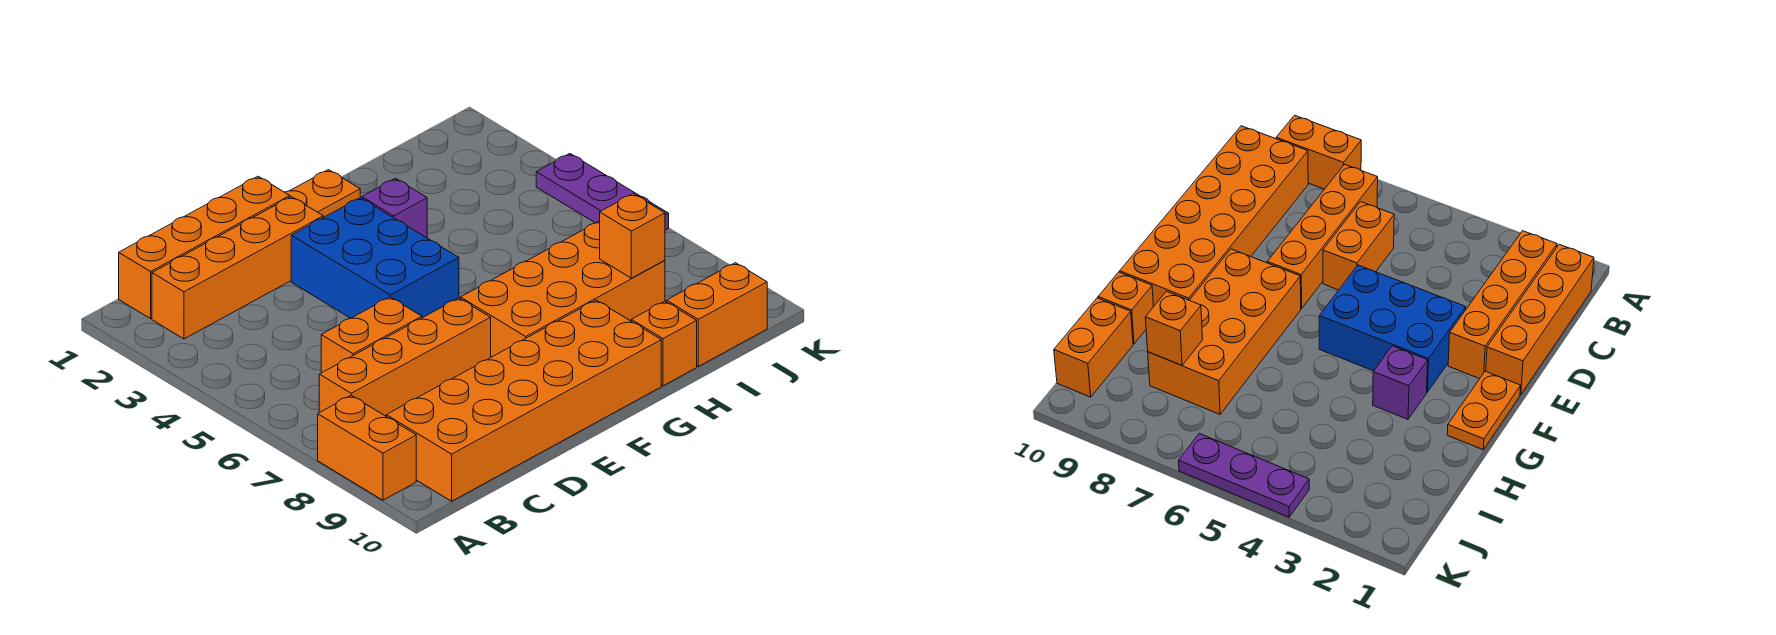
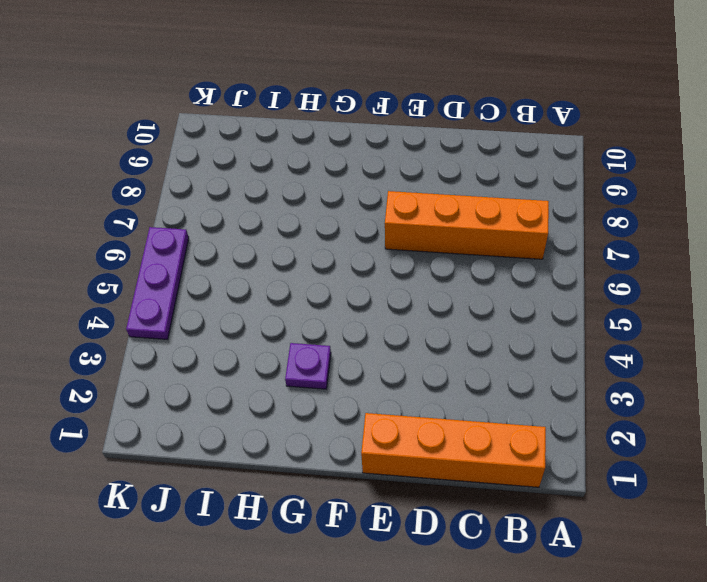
purple plate G3 level 1 -> purple brick G3 level 1
none -> orange brick A8:A9 level 1
none -> orange brick B2:E2 level 1
none -> orange brick B9:G10 level 1

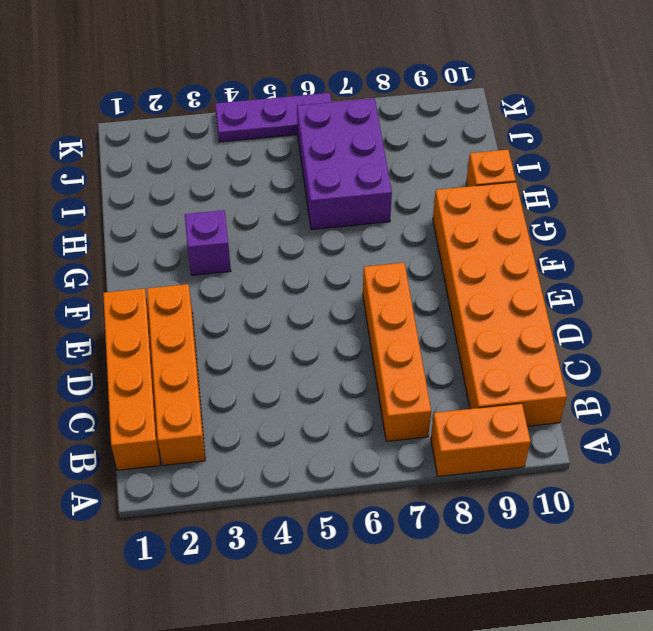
purple brick H6:J7 level 1 -> orange brick F7:I8 level 1
none -> orange brick C6:D6 level 1
none -> blue brick E3:F5 level 1
none -> orange plate F1:G1 level 1

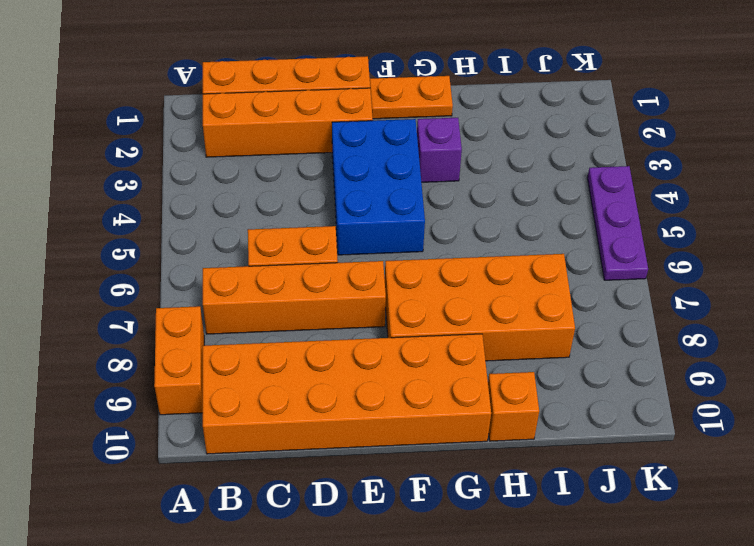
none -> orange brick I10:J10 level 1
none -> orange brick I8 level 2

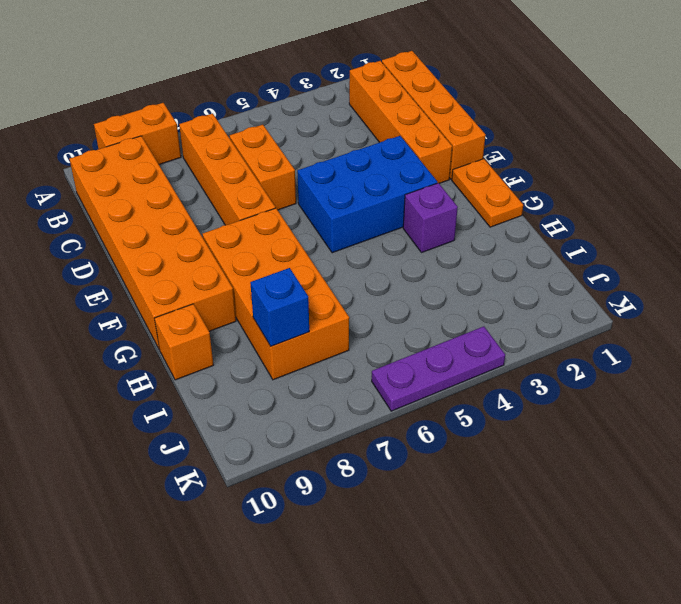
blue brick I8 level 2 -> orange brick I8 level 2
none -> orange brick I10:J10 level 1

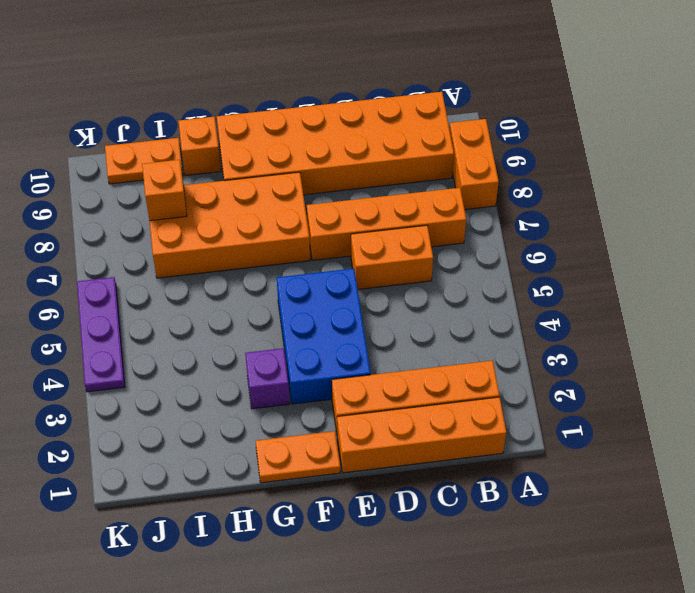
orange plate I10:J10 level 1 -> orange brick I10:J10 level 1

